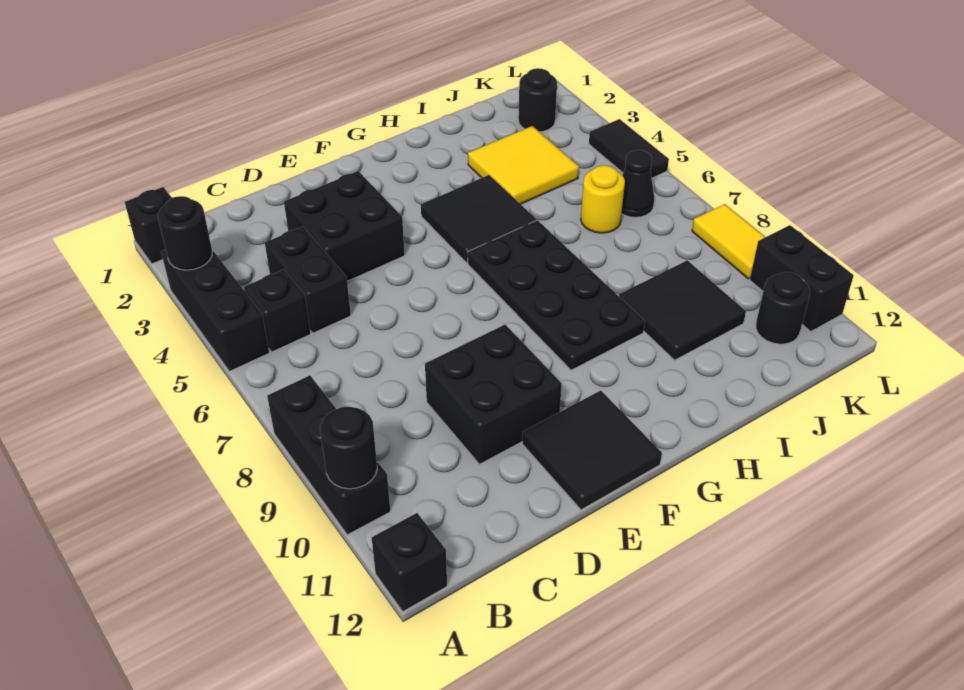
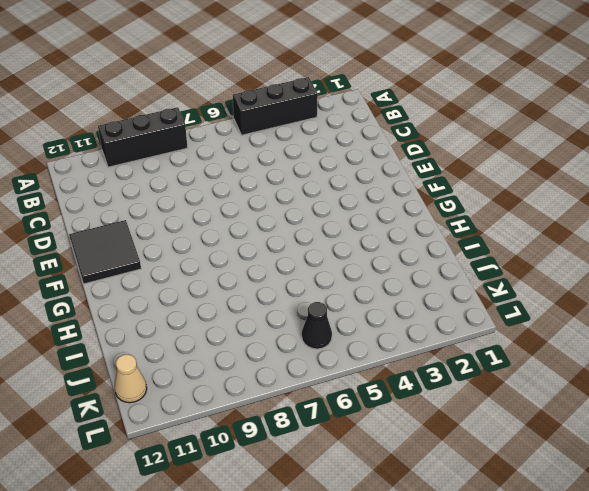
tan cone K12 level 1 -> none
none -> black brick A1 level 1
none -> black brick A12 level 1
none -> black brick B5 level 1

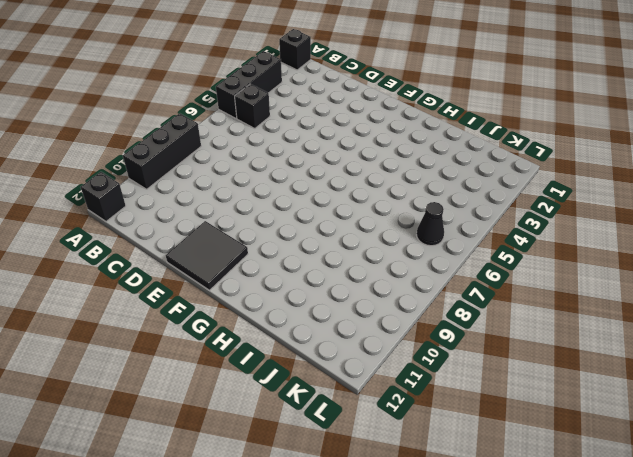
none -> black brick C4:C5 level 1
none -> black brick D3:E4 level 1
none -> black brick D9:E10 level 1

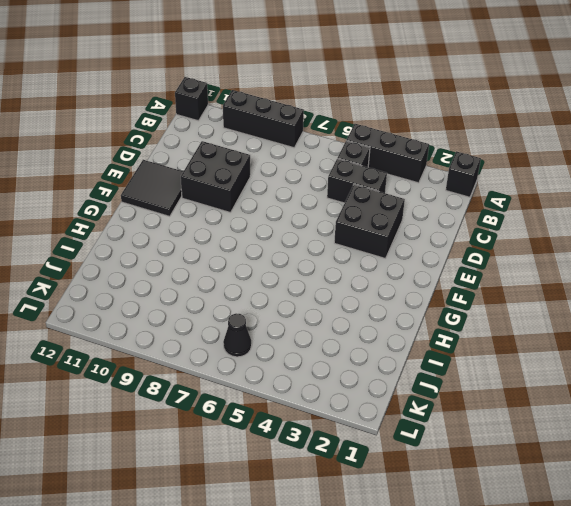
none -> black tile G4:H5 level 1
none -> black plate G6:H9 level 1
none -> yellow tile I3:J4 level 1

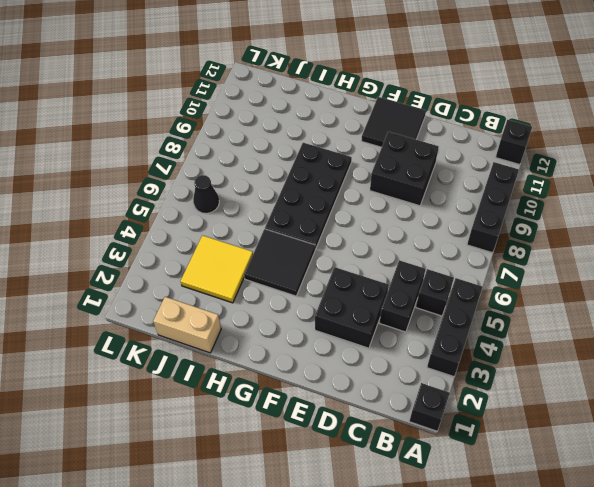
tan brick I1:J1 level 1 -> none
none -> black tile I9:J10 level 1
none -> yellow round brick J6 level 1
none -> black round brick K2 level 1

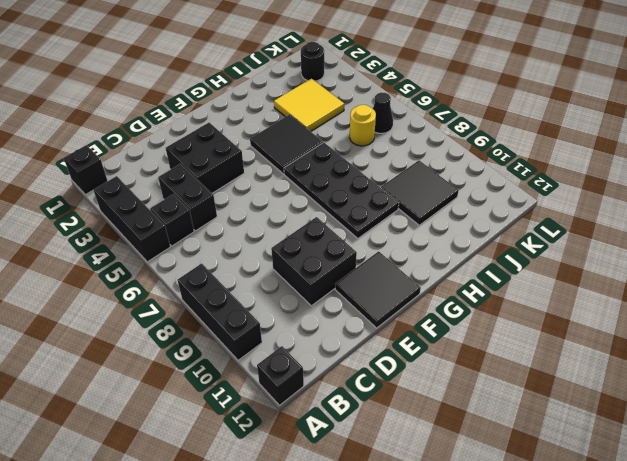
none -> black round brick K11 level 1
none -> black tile L4:L5 level 1
none -> yellow tile L8:L9 level 1

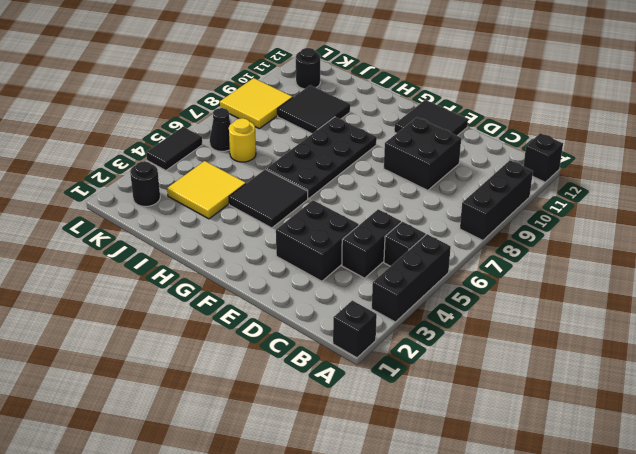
yellow tile K8:L9 level 1 -> yellow tile L8:L9 level 1
none -> black brick L10:L11 level 1
none -> black round brick A3 level 2
none -> black round brick A10 level 2

